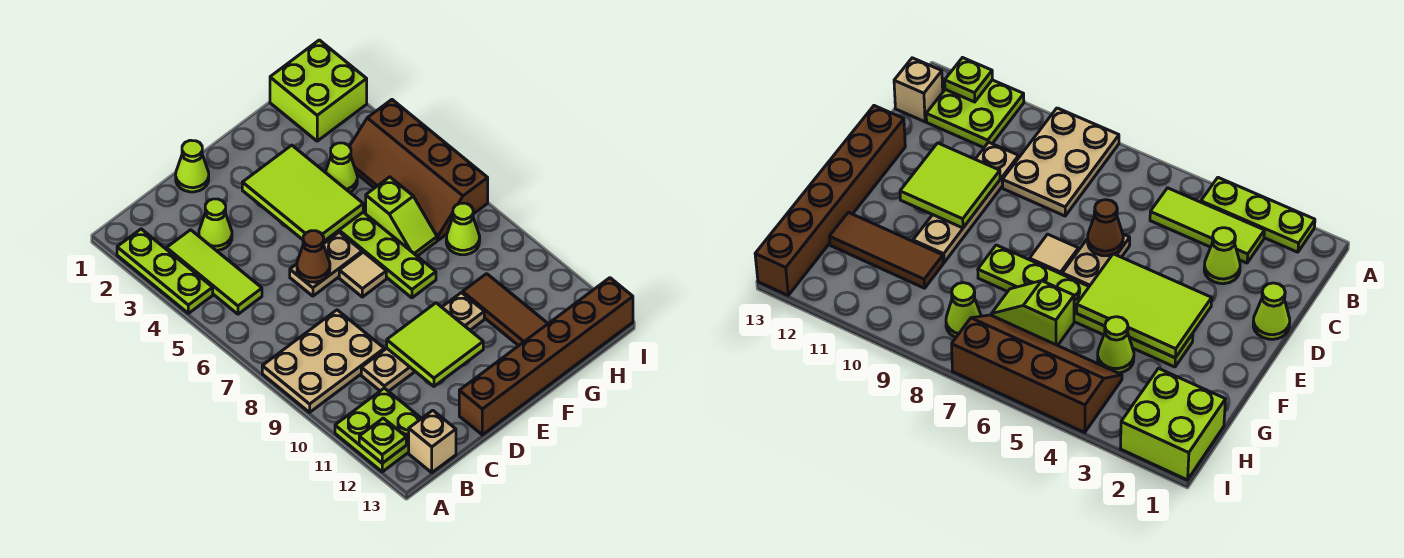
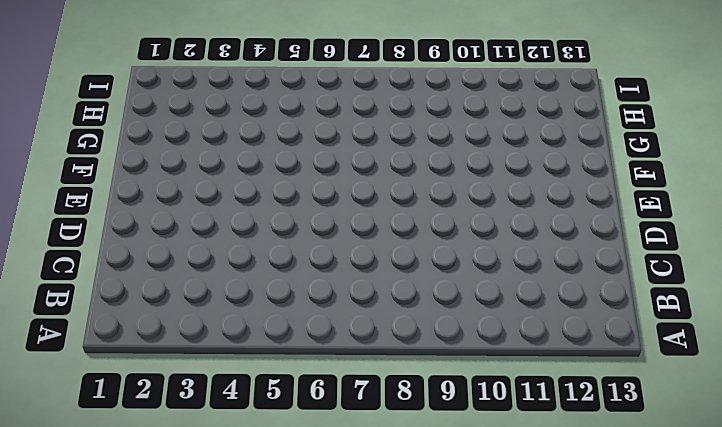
none -> lime plate A2:A4 level 1
none -> tan plate A8:C9 level 1
none -> lime plate A11:B12 level 1

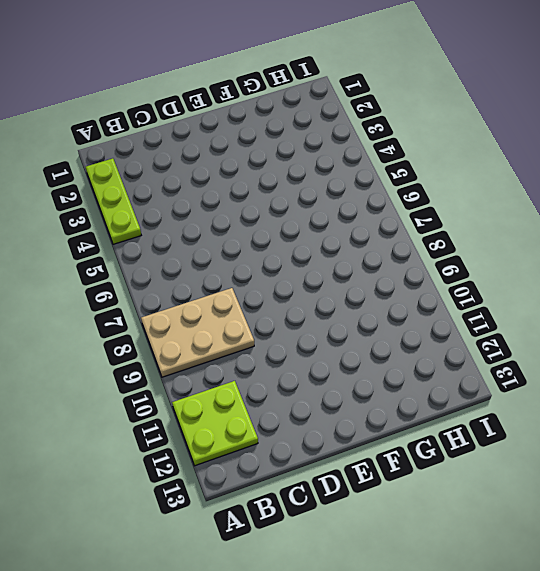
none -> lime tile B3:B5 level 1
none -> tan brick B13 level 1
none -> lime cone C3 level 1

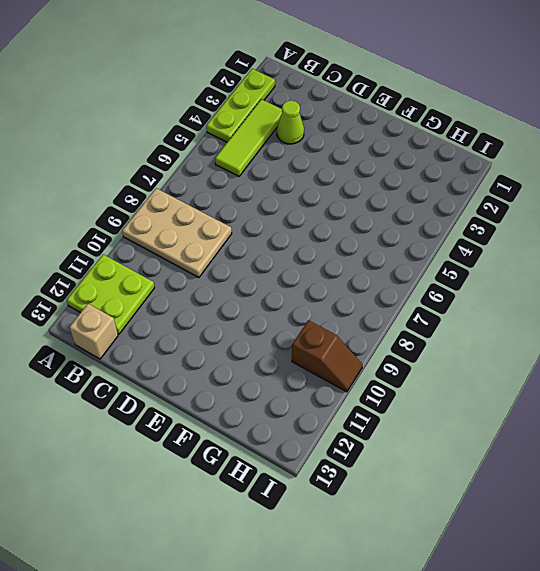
brown slope H10:I10 level 1 top H -> none
none -> tan plate C10:F10 level 1
none -> lime cone D1 level 1
none -> tan plate D6:E6 level 1

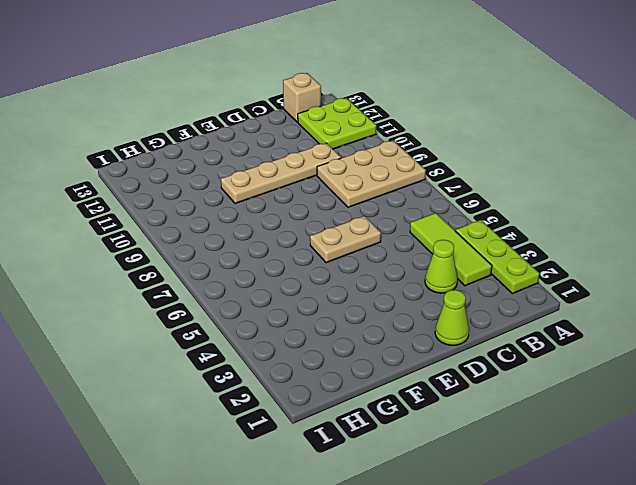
none -> brown brick D13:I13 level 1
none -> tan tile E7 level 1
none -> lime plate F3:F8 level 1

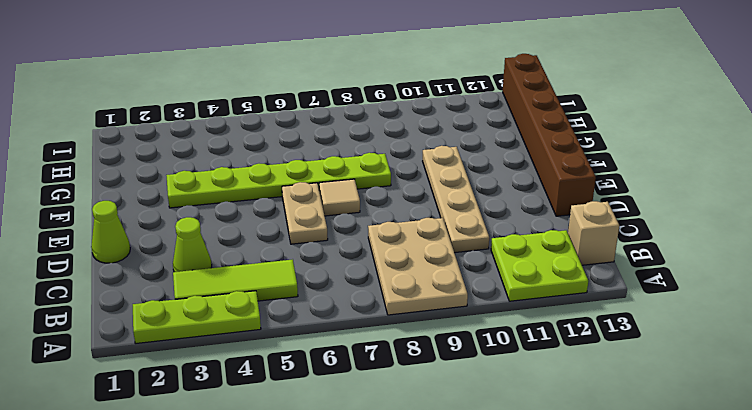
none -> lime cone G4 level 1
none -> lime slope G6:G7 level 1 top 6
none -> brown tile G10:G12 level 1

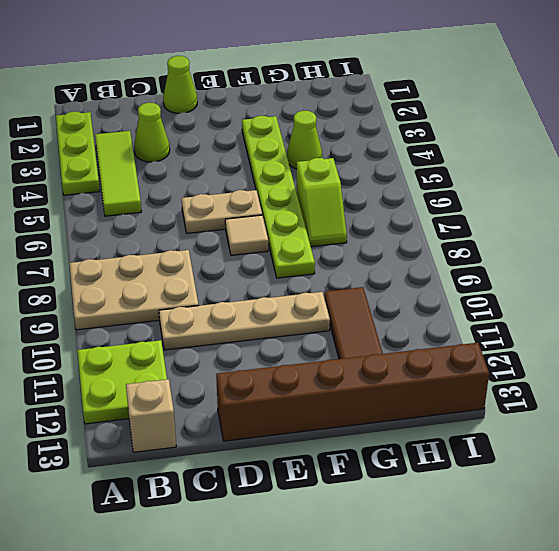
none -> lime brick H1:I2 level 1
none -> brown slope H4:I7 level 1 top I
none -> lime cone H8 level 1

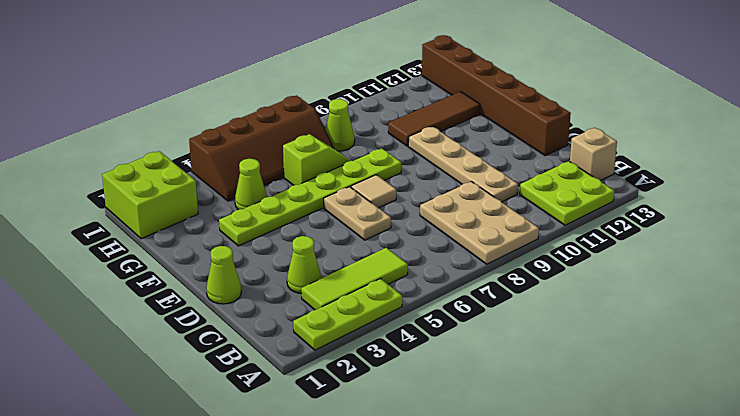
none -> lime plate A12 level 2
none -> brown cone D6 level 2
none -> lime tile D10:E11 level 2

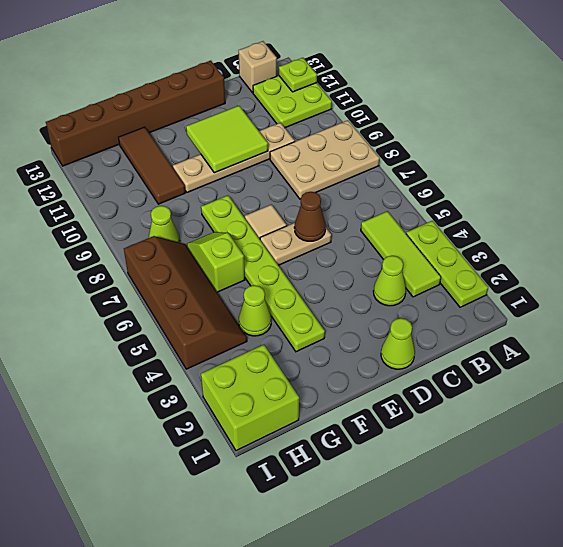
none -> lime tile E3:F5 level 2

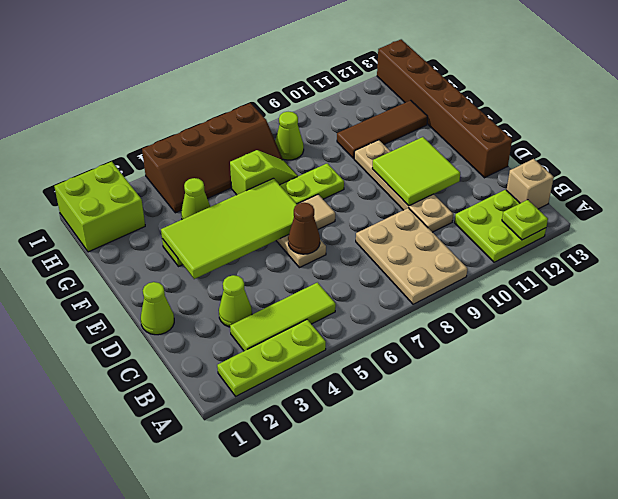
lime tile E3:F6 level 2 -> lime tile E3:F5 level 2

